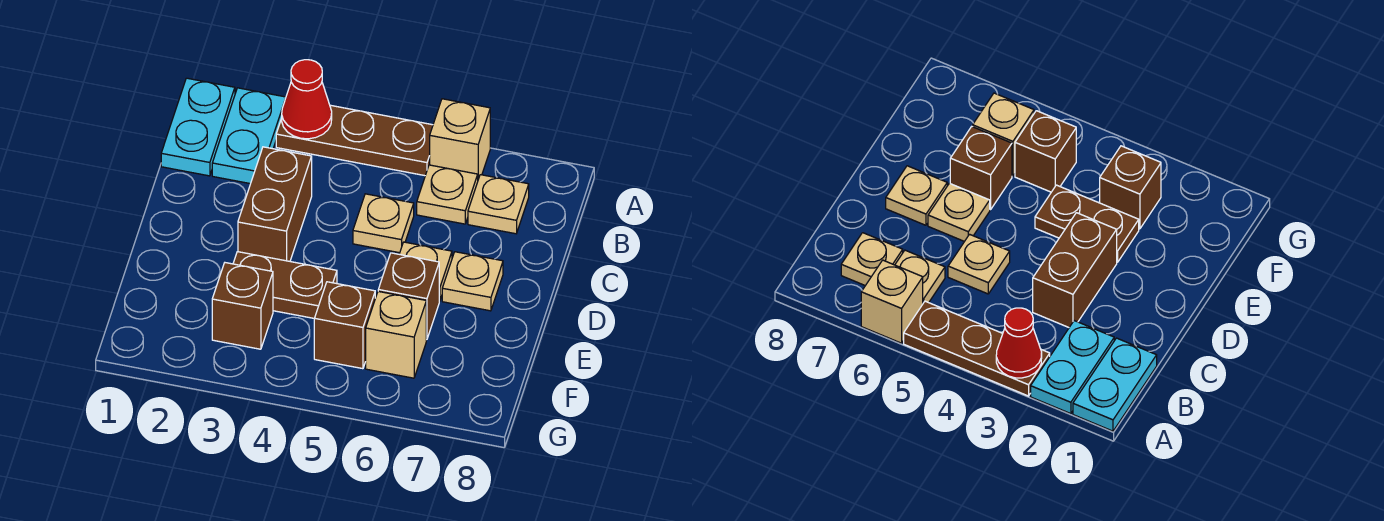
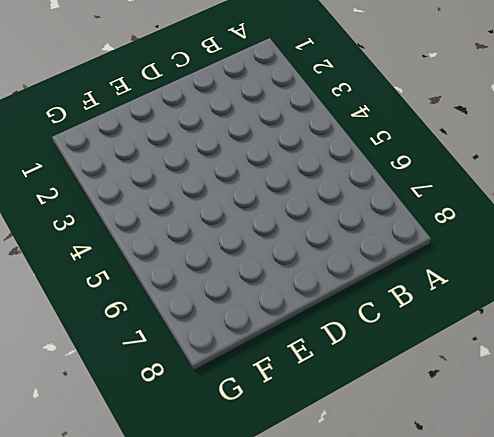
none -> cyan plate A1:B1 level 1
none -> cyan plate A2:B2 level 1
none -> brown plate A3:A5 level 1

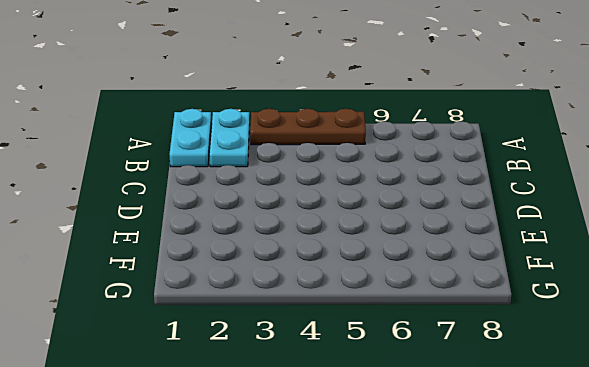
none -> tan brick A6 level 1
none -> tan plate B6 level 1
none -> tan plate B7 level 1

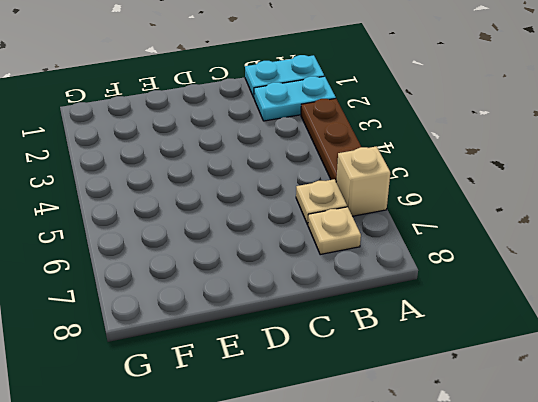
none -> brown brick C3:D3 level 1
none -> tan plate C5 level 1
none -> tan plate D6 level 1

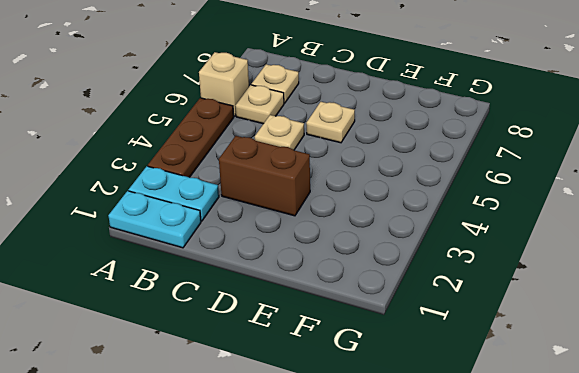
none -> tan plate D7 level 1
none -> brown plate E3:E4 level 1
none -> brown brick E6 level 1

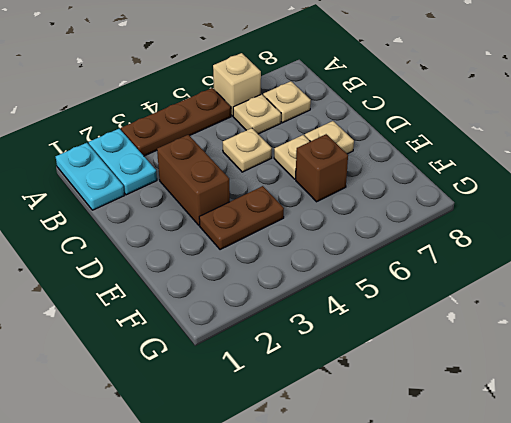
none -> brown brick F3 level 1
none -> brown brick F5 level 1
none -> tan brick F6 level 1

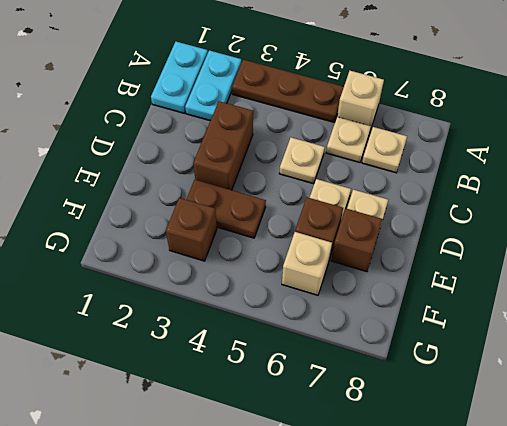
brown brick E7 level 1 -> brown brick F5 level 1
none -> red cone A3 level 2

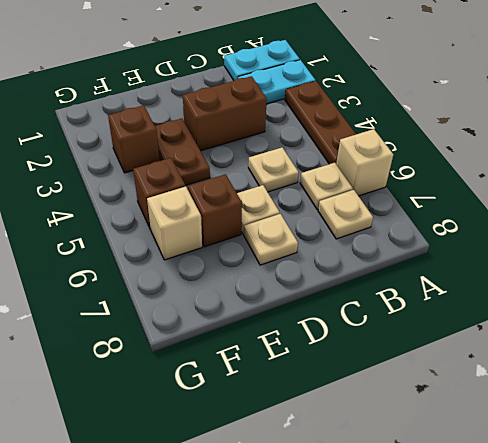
none -> red cone A3 level 2

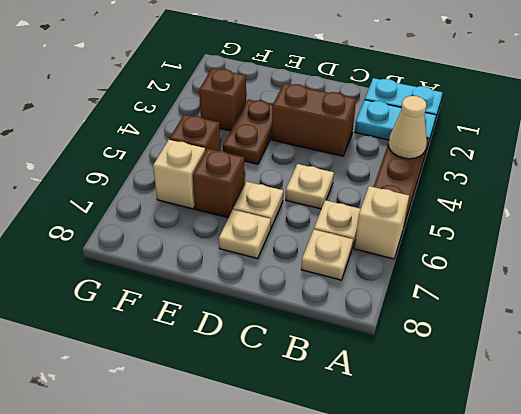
tan cone A3 level 2 -> red cone A3 level 2

